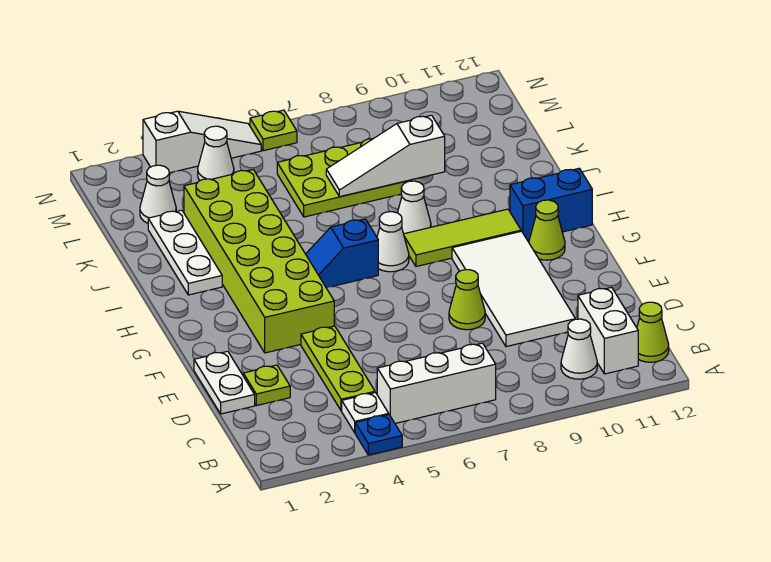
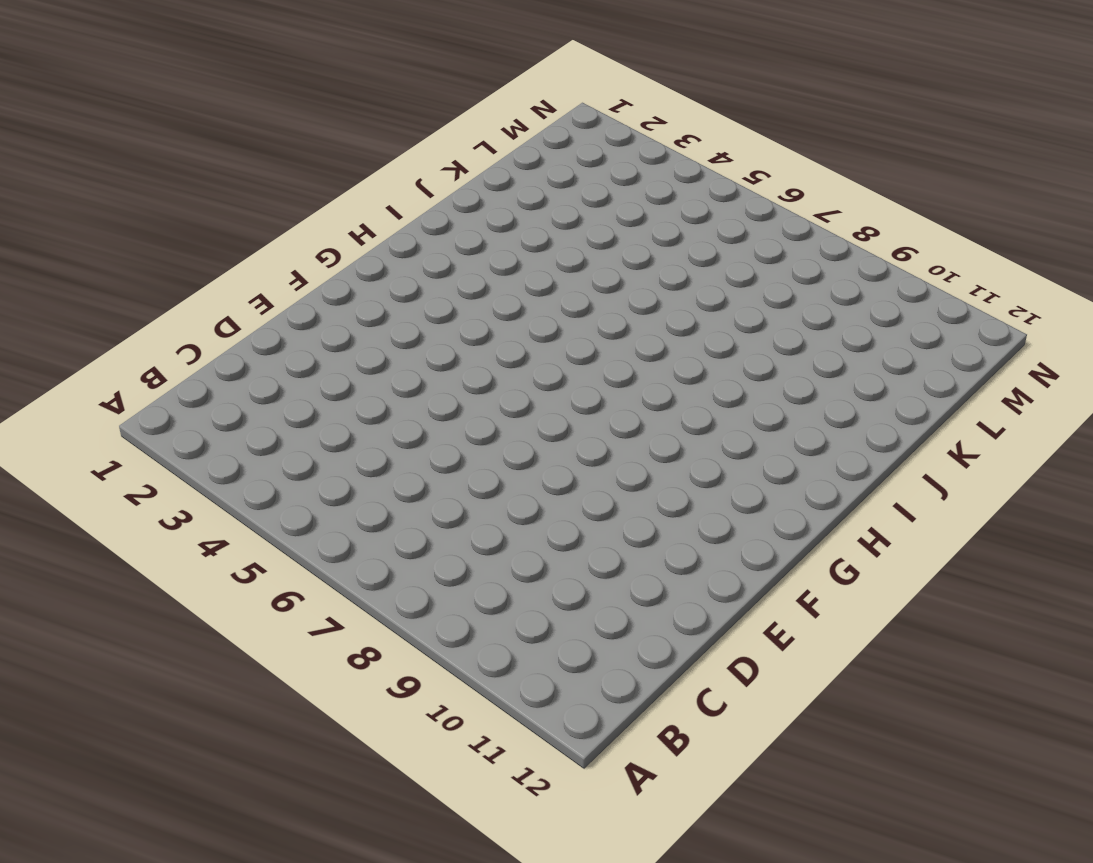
none -> blue plate A4 level 1
none -> white plate B4 level 1
none -> white brick B5:B7 level 1

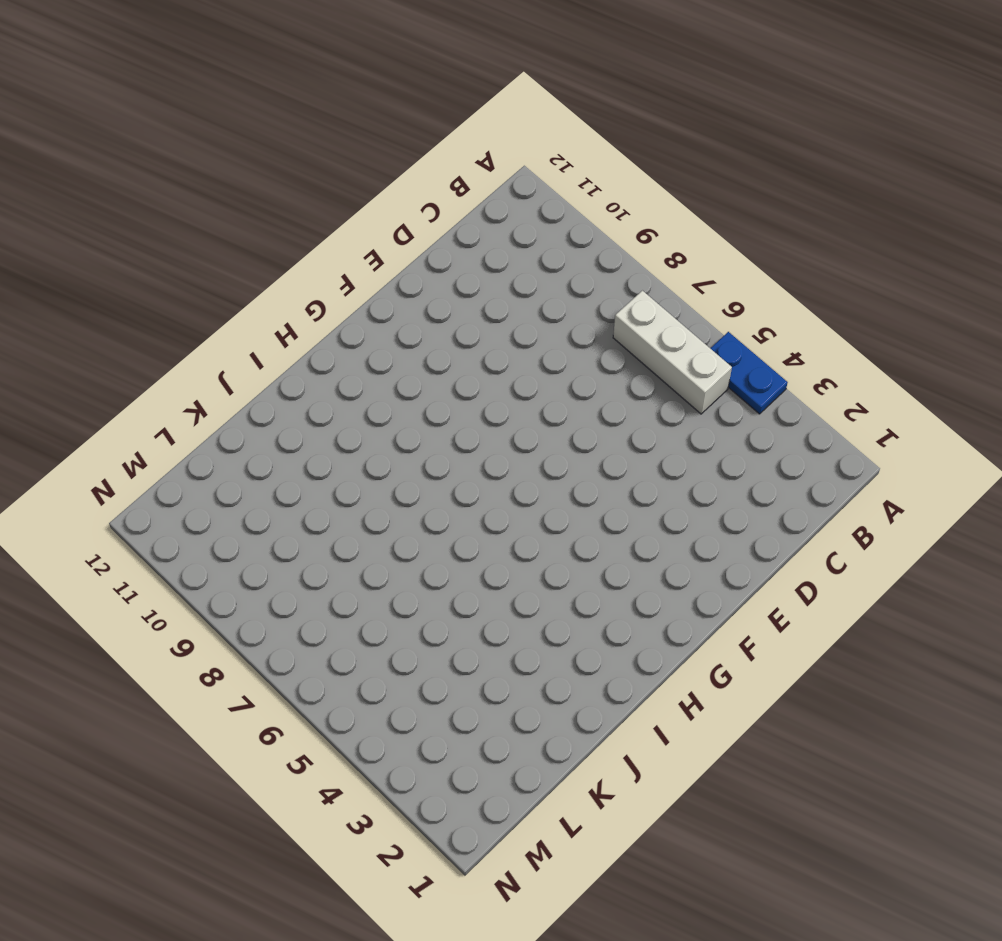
blue plate A4:A5 level 1 -> blue plate A4 level 1
none -> white plate B4 level 1
none -> white cone B10 level 1
none -> white brick B11:C11 level 1

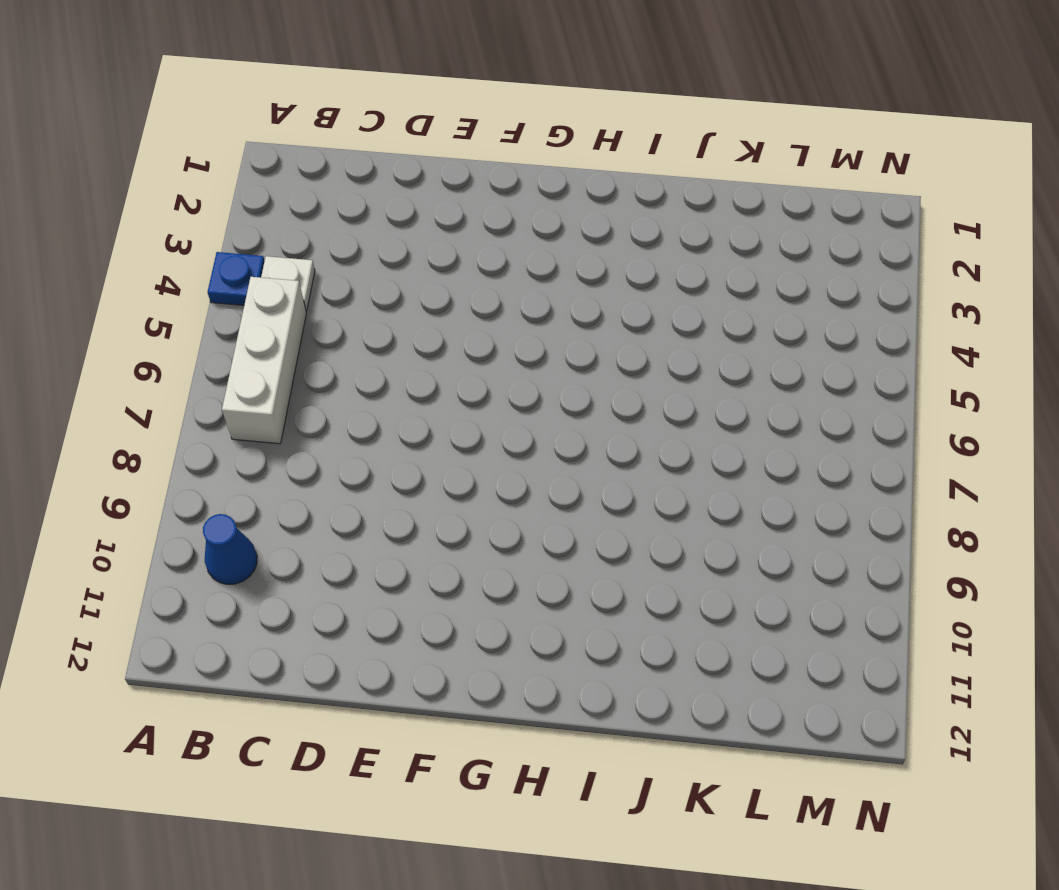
blue cone B10 level 1 -> white cone B10 level 1
none -> white brick B11:C11 level 1
none -> lime cone B12 level 1
none -> lime plate C4:E4 level 1

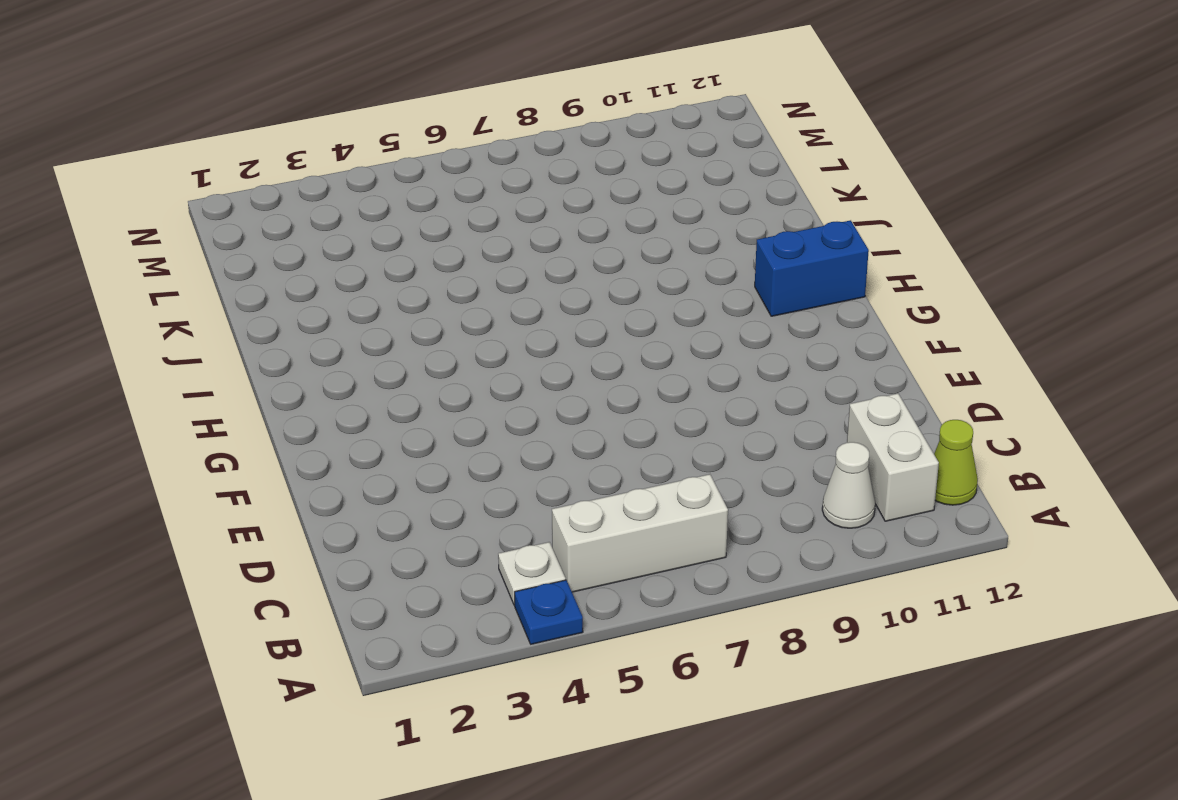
none -> lime plate C4:E4 level 1
none -> white plate D1:E1 level 1
none -> lime plate D2 level 1

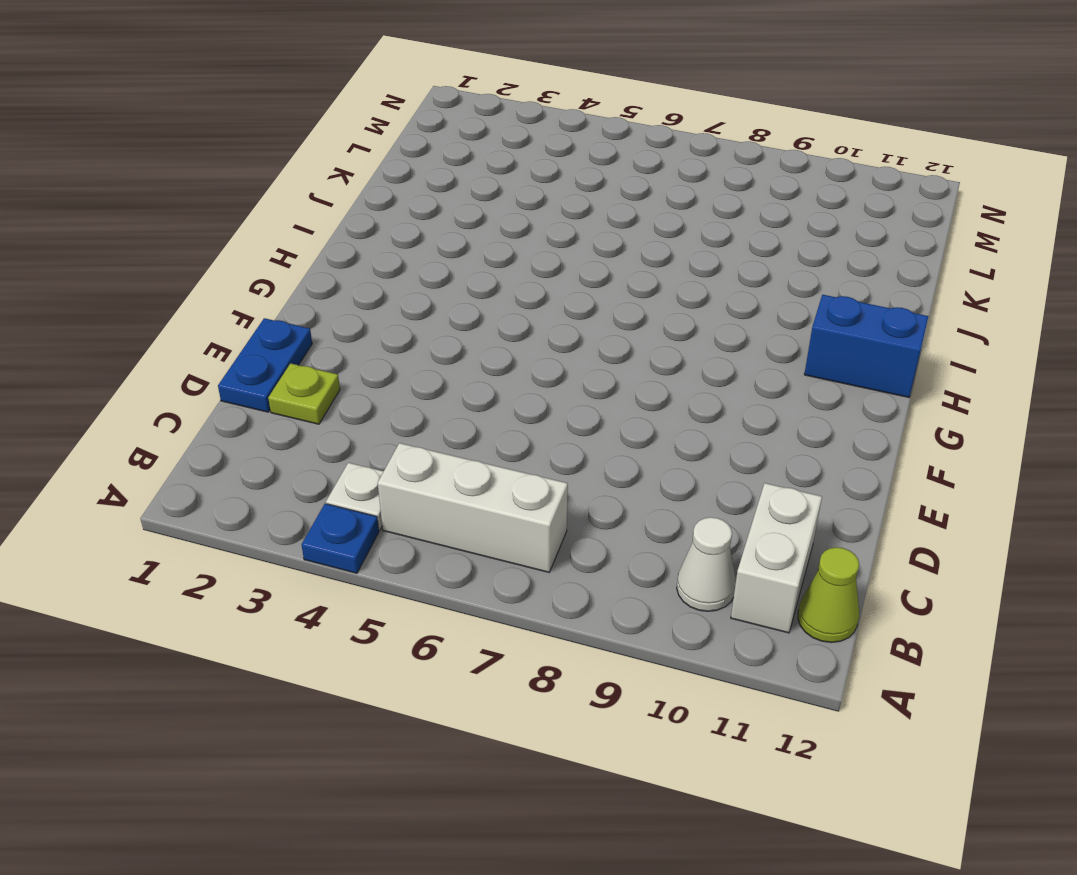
blue plate D1:E1 level 1 -> white plate D1:E1 level 1
none -> lime plate C4:E4 level 1
none -> white tile D9:G10 level 1
none -> lime cone E8 level 1

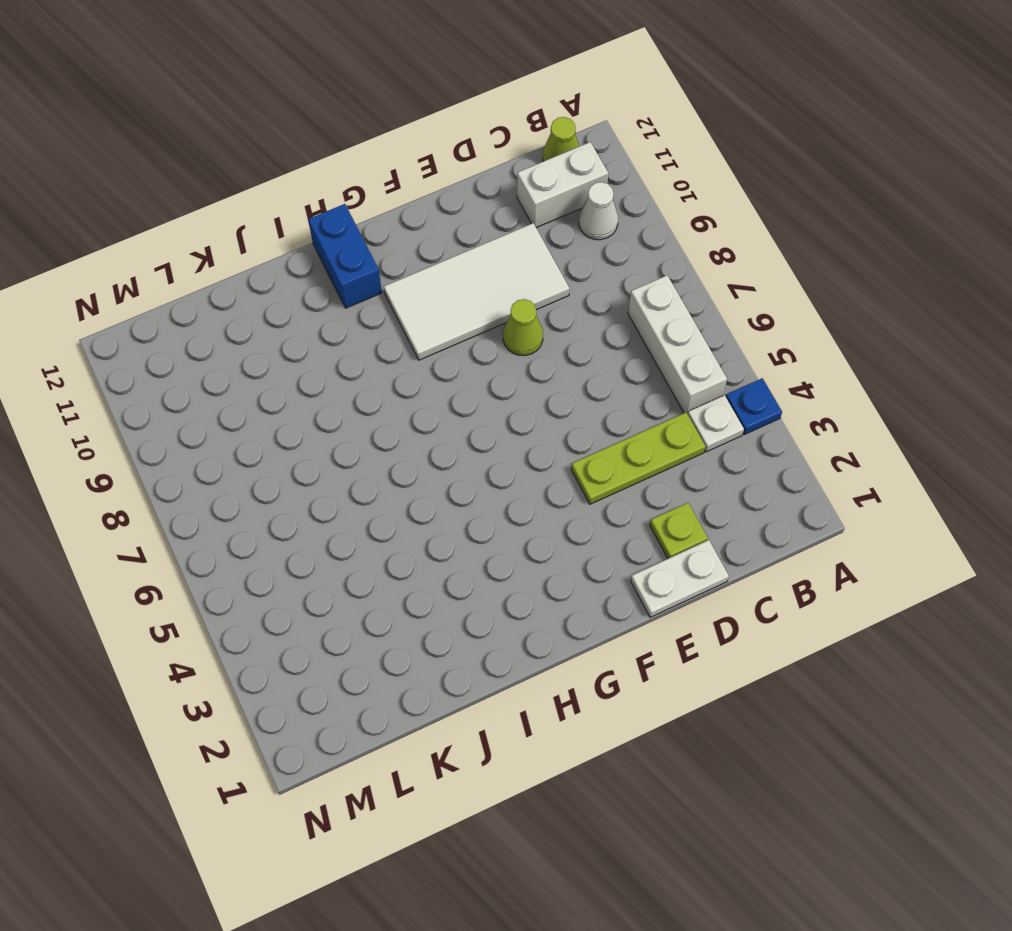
none -> lime brick F3:K4 level 1
none -> lime cone G11 level 1
none -> blue slope H5:H6 level 1 top 6

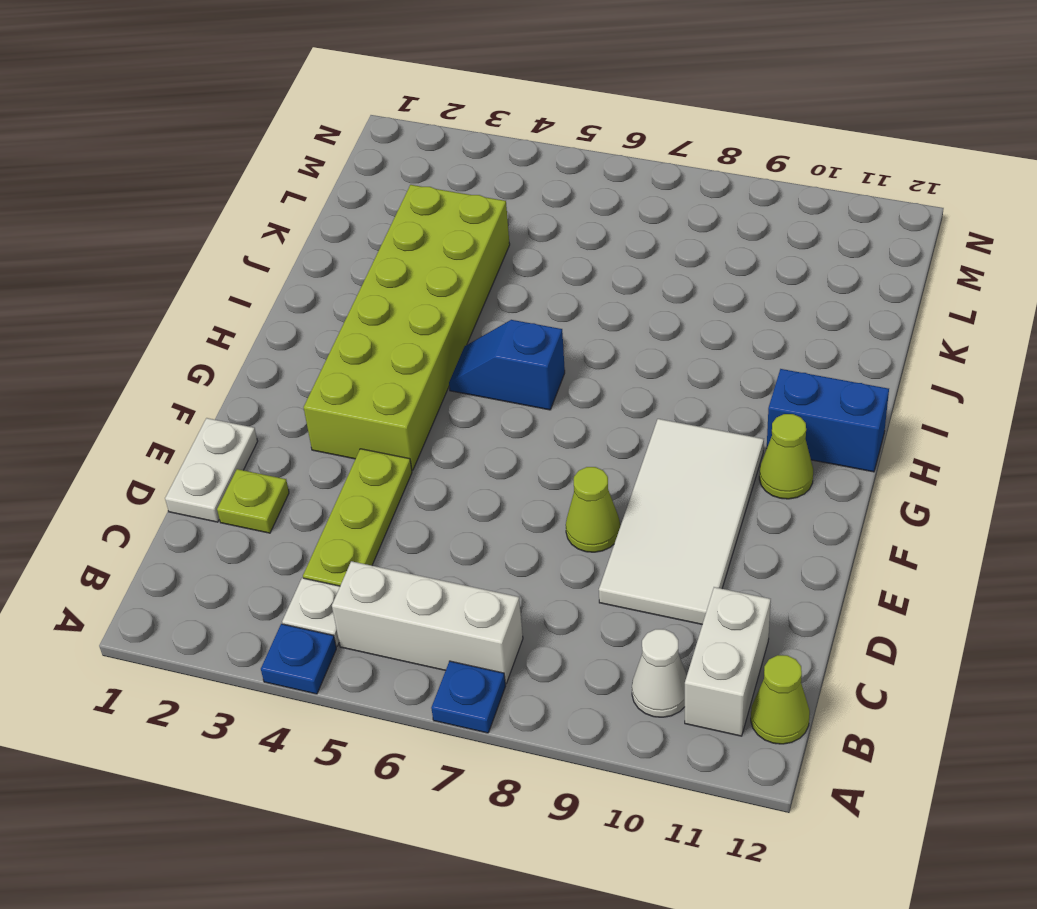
blue plate A7 level 1 -> none
none -> white cone H7 level 1
none -> lime tile H8:H10 level 1
none -> white plate I2:K2 level 1

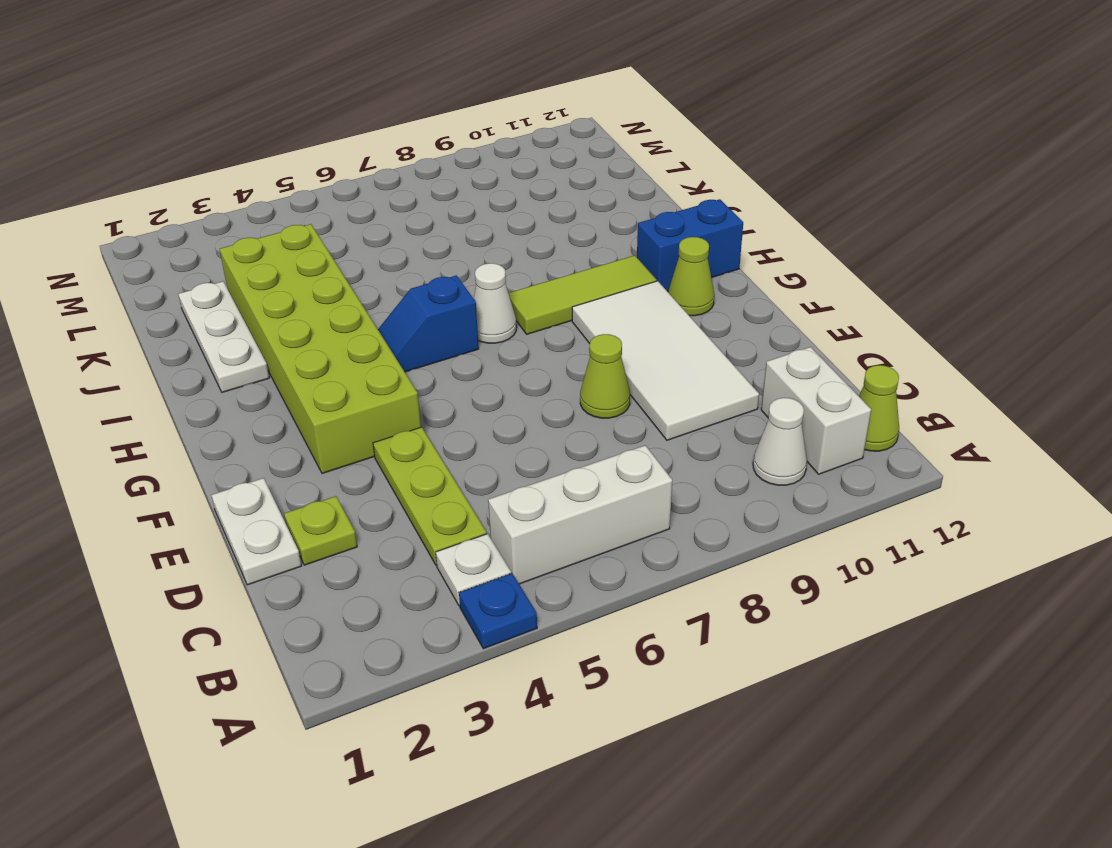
none -> white cone I8 level 1
none -> lime plate K6:L8 level 1
none -> white cone L2 level 1

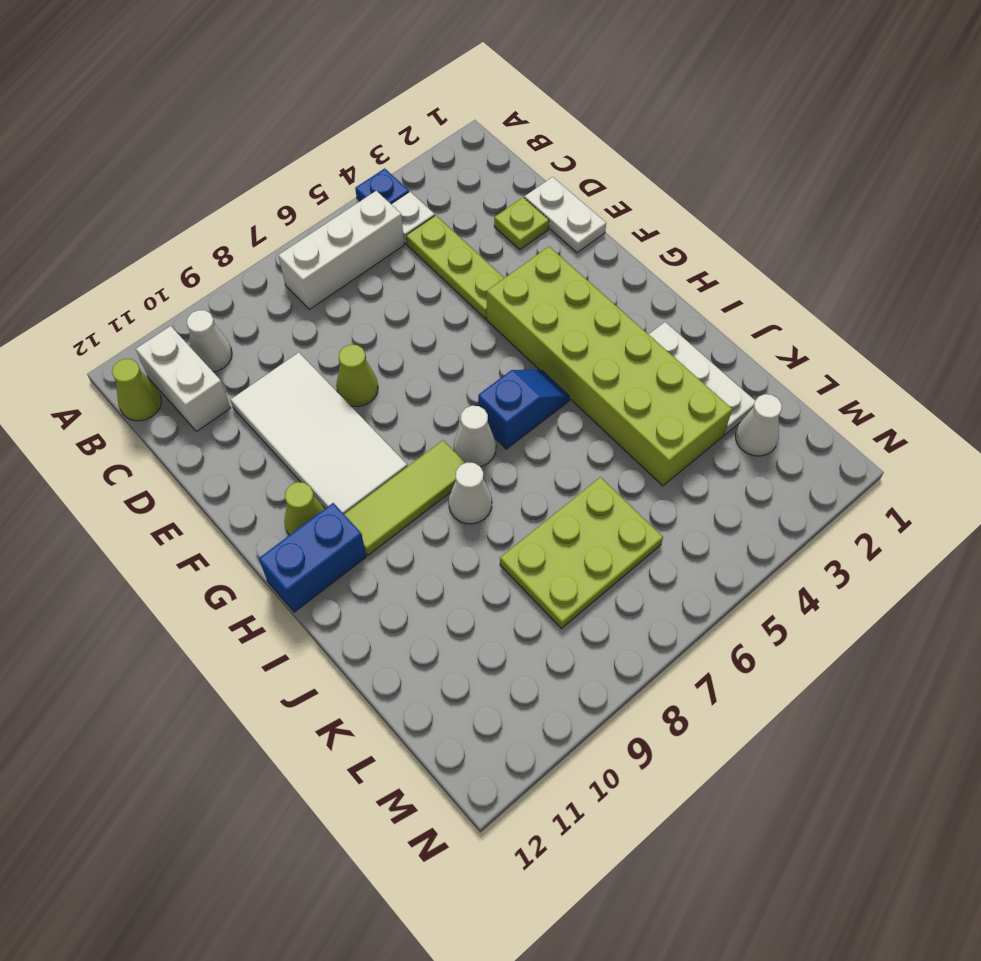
none -> white cone M4 level 1
none -> white slope N3:N5 level 1 top 3
none -> lime plate N6 level 1

